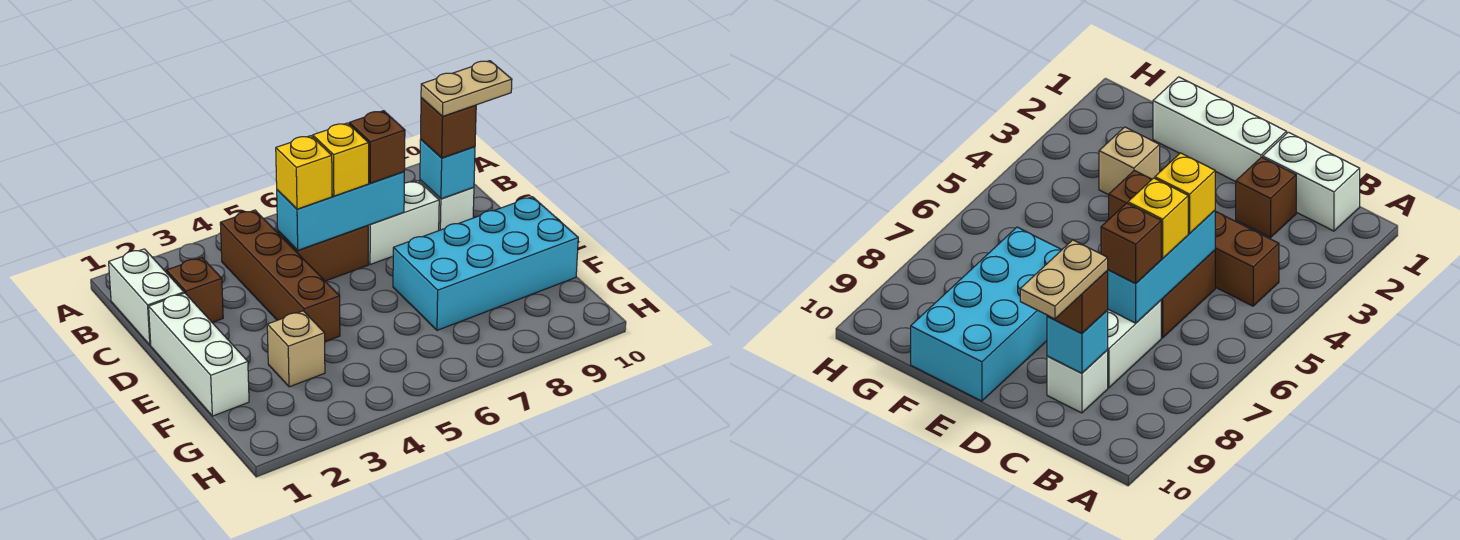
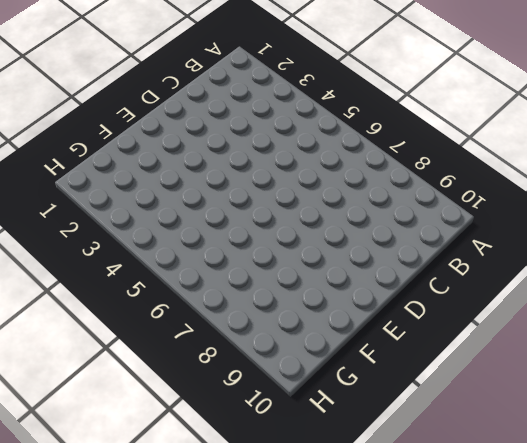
none -> white brick B1:C1 level 1
none -> brown brick B4:E4 level 1
none -> brown brick C2 level 1

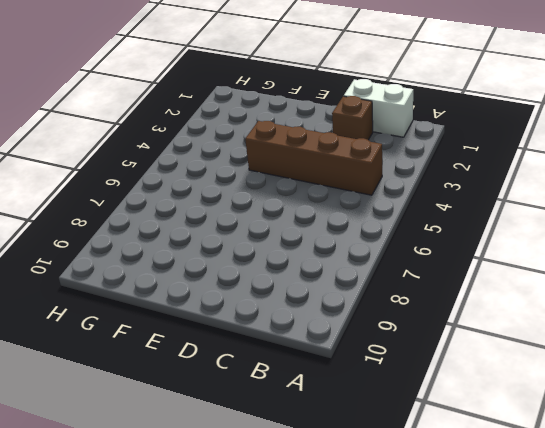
none -> brown brick C5:C6 level 1
none -> white brick C7:C8 level 1
none -> white brick C9 level 1

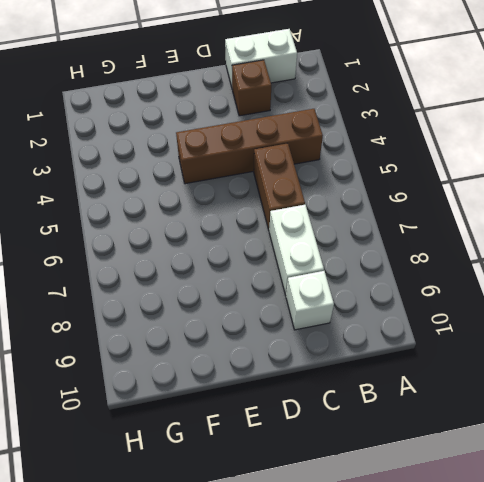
none -> white brick D1:F1 level 1
none -> cyan brick E7:F10 level 1
none -> tan brick F3 level 1

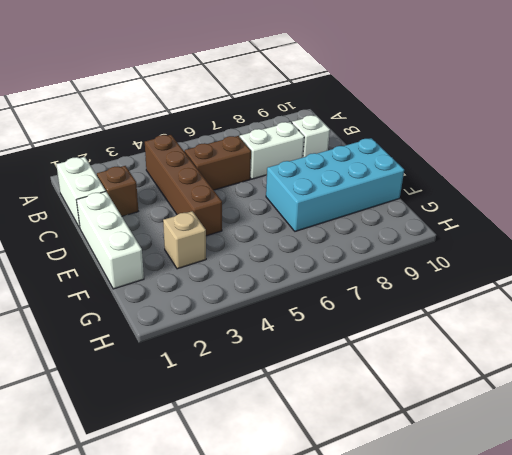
none -> cyan brick C5:C7 level 2
none -> cyan brick C9 level 2
none -> yellow brick C5 level 3

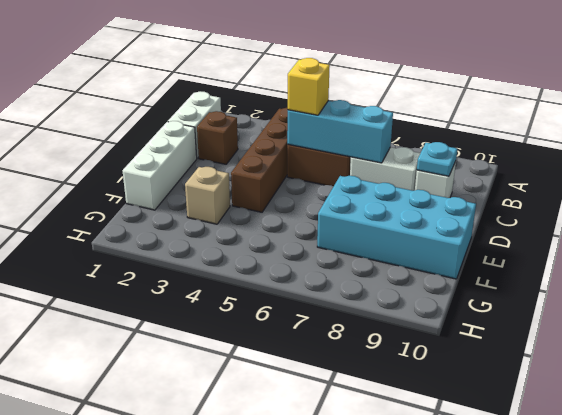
cyan plate C9 level 2 -> cyan brick C9 level 2
none -> yellow brick C6 level 3
none -> brown brick C7 level 3
none -> brown brick C9 level 3

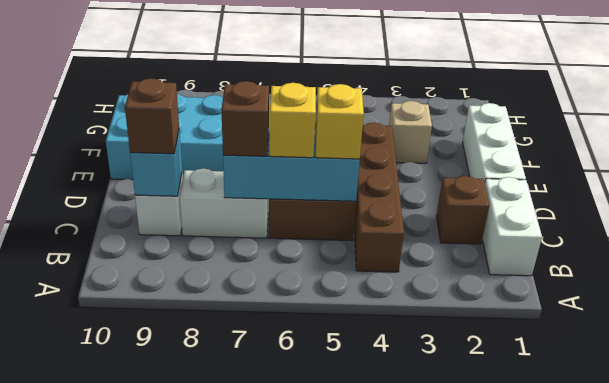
none -> tan plate C9:C10 level 4

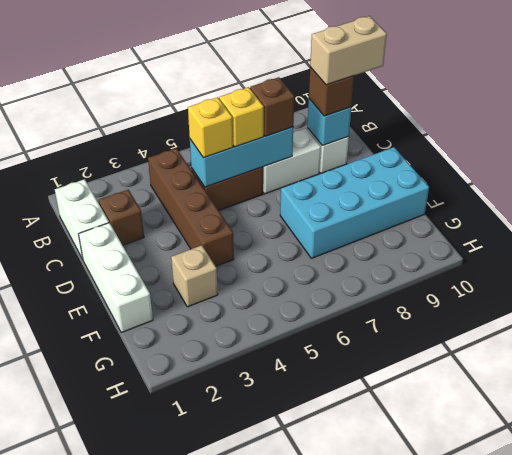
tan brick C9:C10 level 4 -> tan plate C9:C10 level 4

